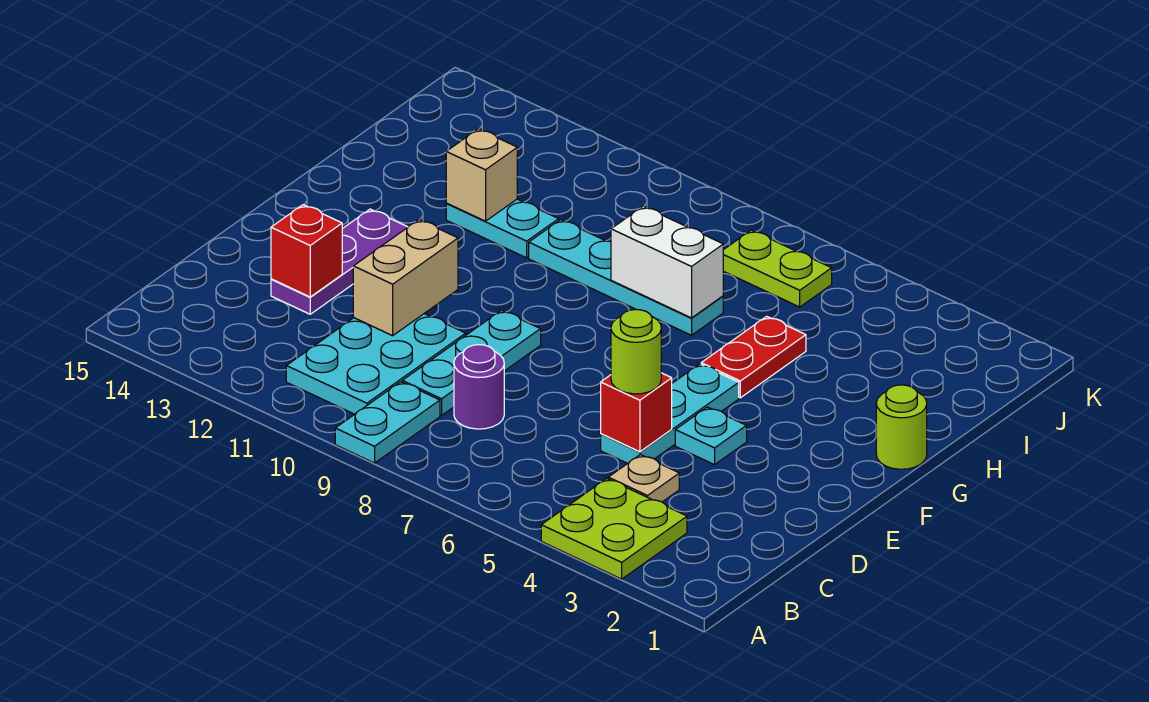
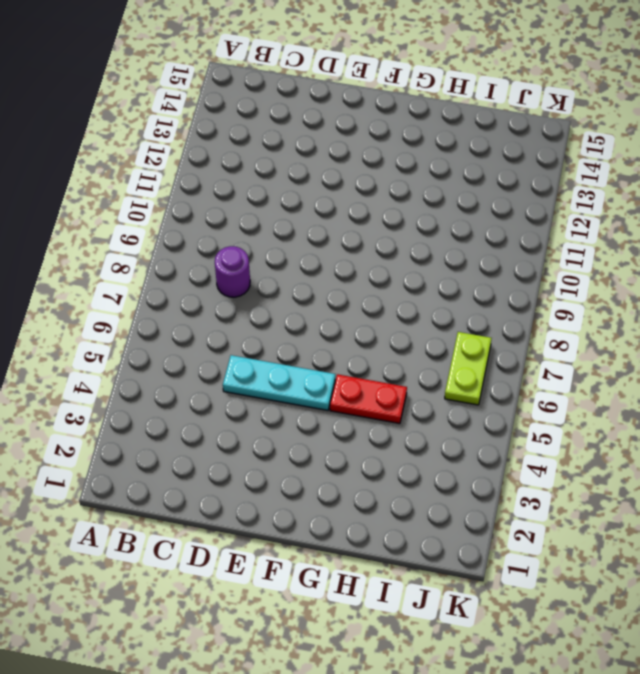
none -> lime plate A3:B4 level 1
none -> cyan plate A9:B9 level 1
none -> cyan plate B10:D11 level 1

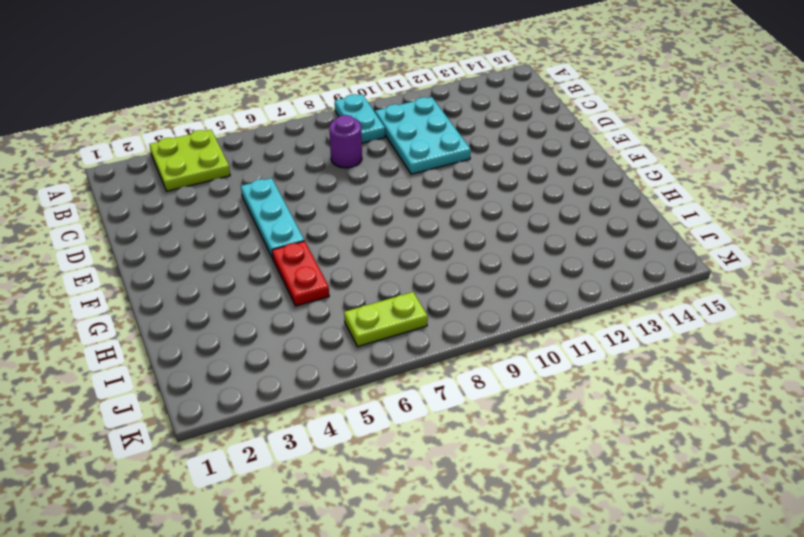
none -> tan plate C4 level 1
none -> cyan plate C9:E9 level 1
none -> purple plate D13:F13 level 1

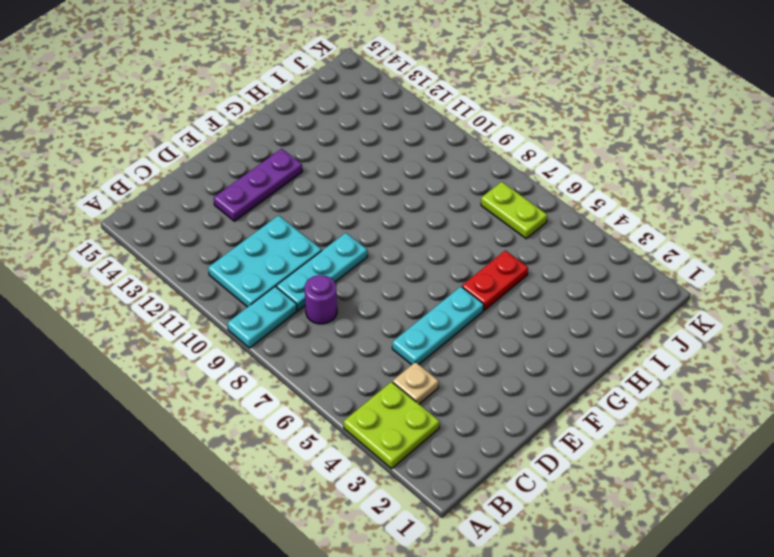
none -> cyan plate E4 level 1
none -> lime round brick G1 level 1
none -> cyan plate H7:H10 level 1

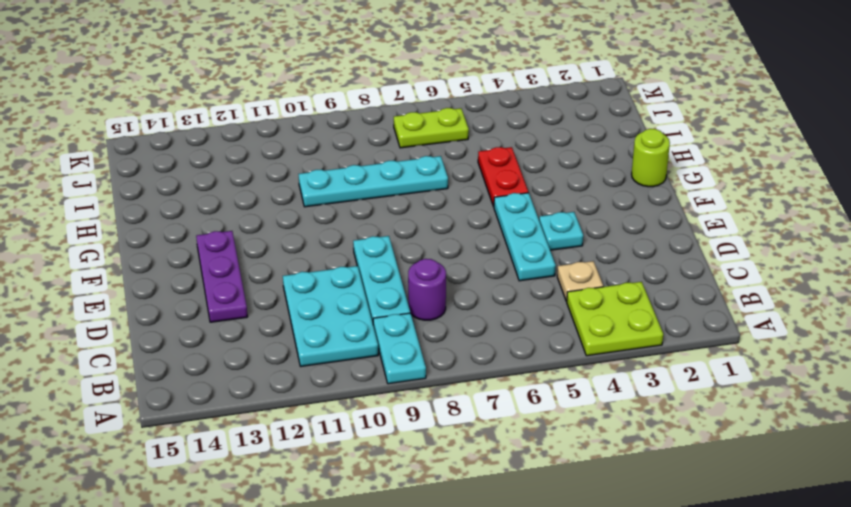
none -> cyan plate H11:H12 level 1
none -> red brick D5 level 2
none -> tan brick D11:E11 level 2

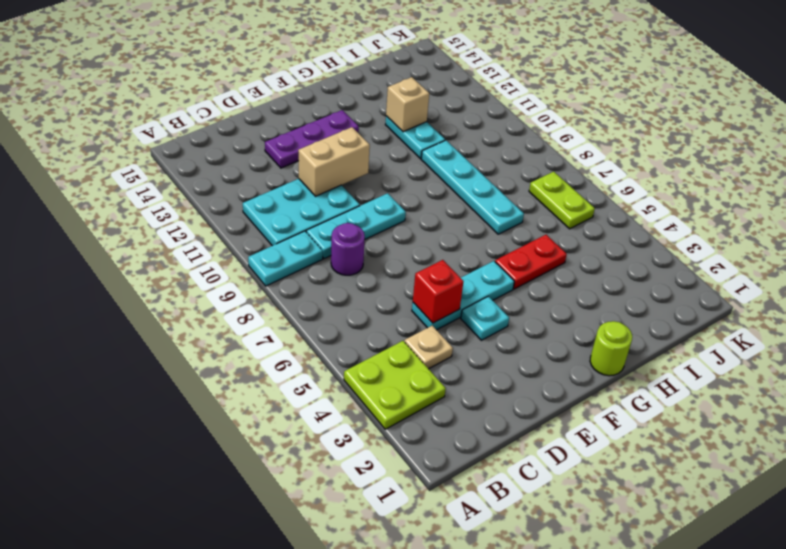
none -> red brick D13 level 2
none -> white brick H7:H8 level 2
none -> lime round brick D5 level 3

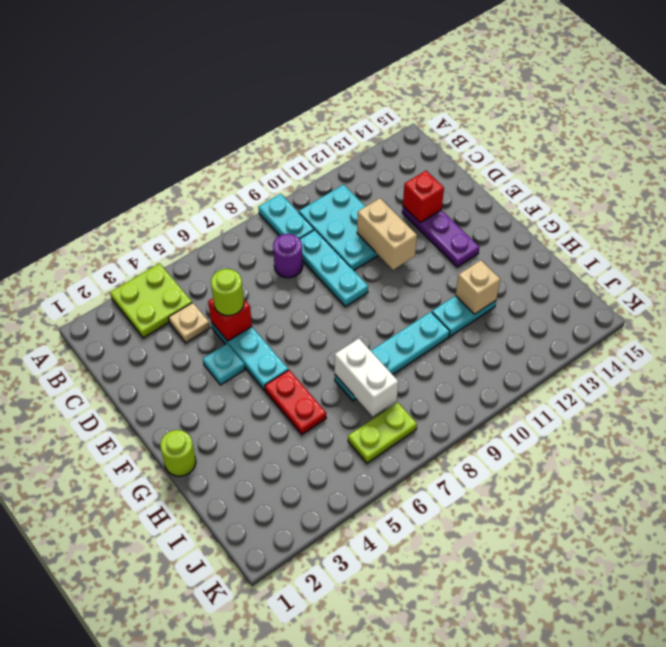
white brick H7:I7 level 2 -> white brick H7:H8 level 2

